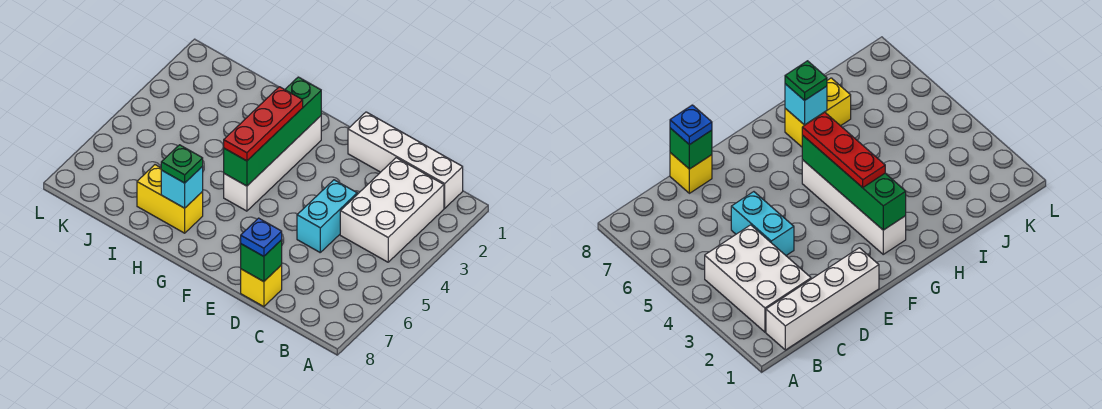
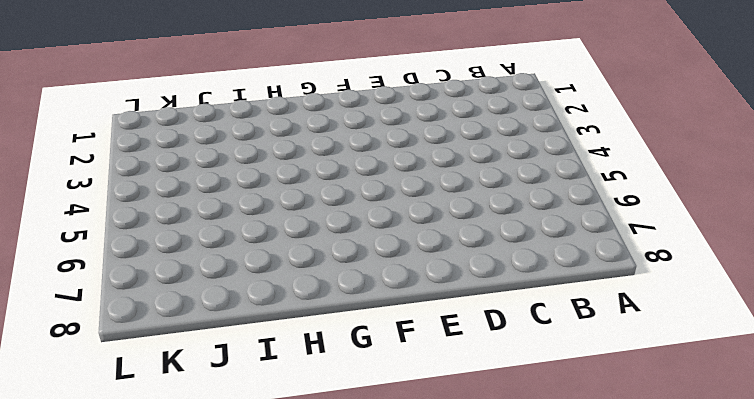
none -> white brick B1:E1 level 1
none -> white brick B2:C4 level 1
none -> cyan brick D4:D5 level 1

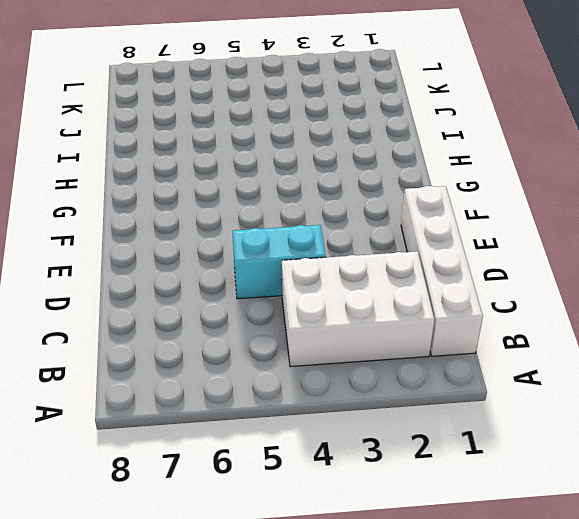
none -> yellow brick D8 level 1
none -> white brick G2:G5 level 1
none -> yellow brick H7:I7 level 1

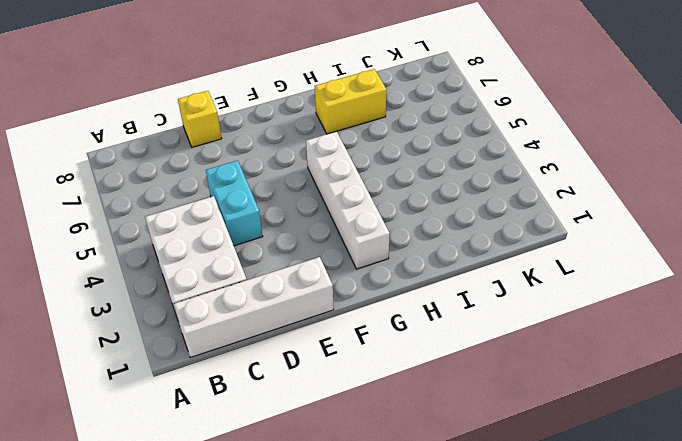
none -> green brick D8 level 2
none -> green brick G2:G5 level 2
none -> cyan brick H7 level 2

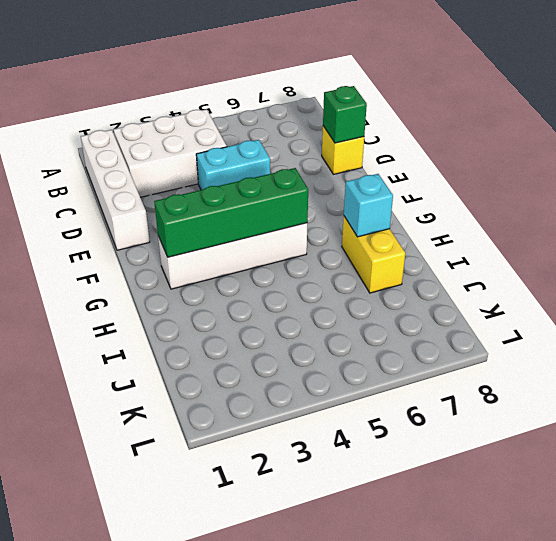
none -> blue plate D8 level 3
none -> red plate G3:G5 level 3
none -> green plate H7 level 3

